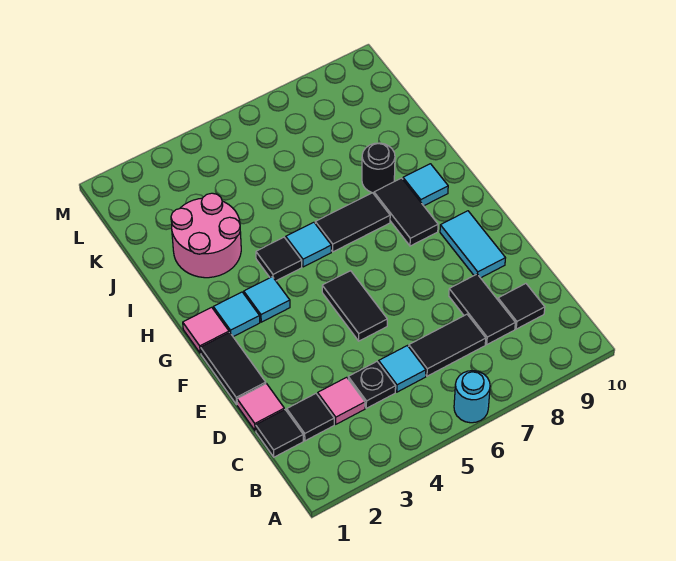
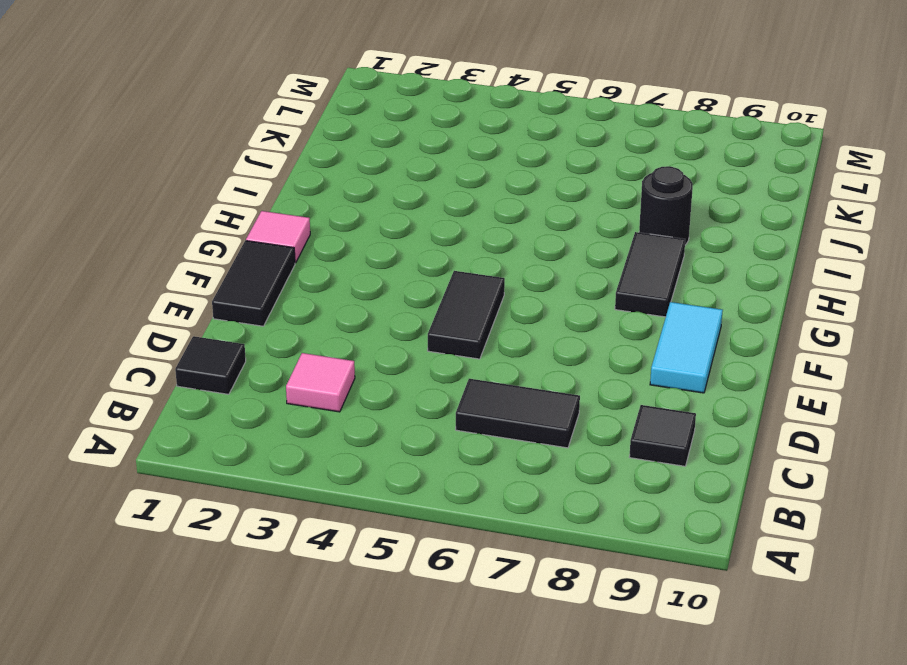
none -> cyan round brick A6 level 1
none -> black tile C2 level 1
none -> black plate C4 level 1

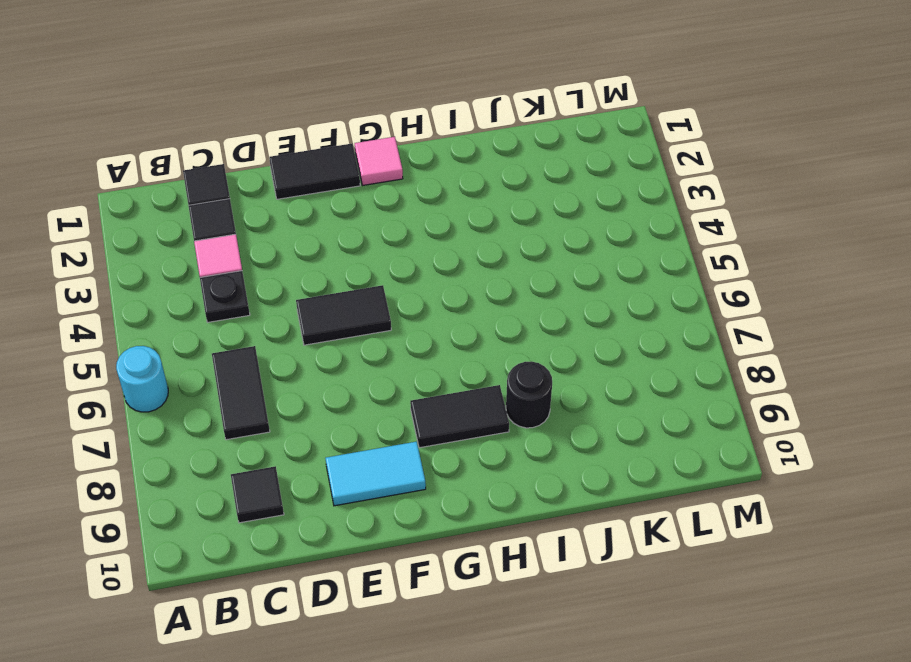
none -> cyan tile C5 level 1
none -> black tile C8:D8 level 1
none -> pink tile D1 level 1

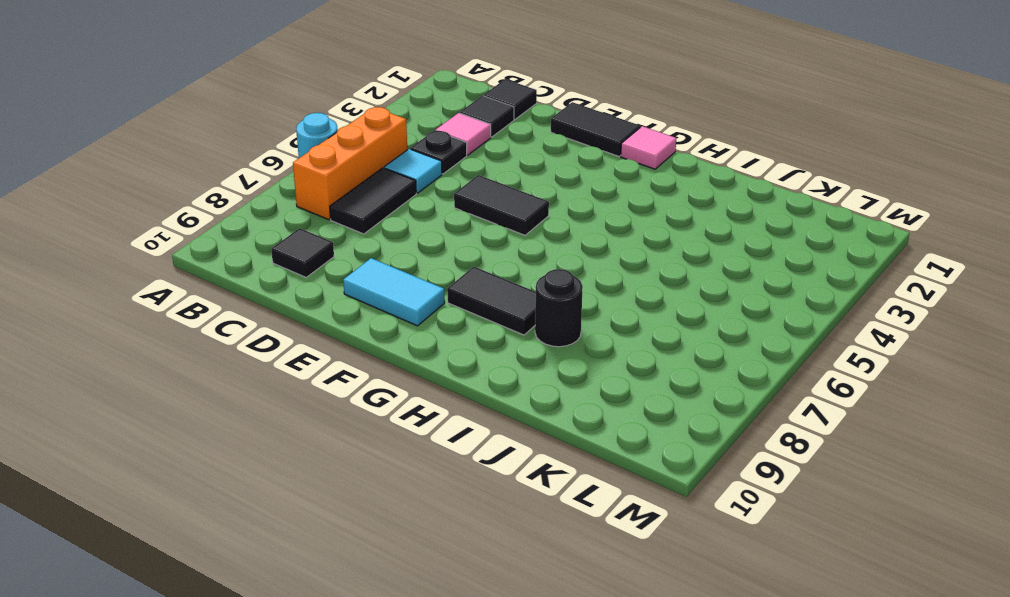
orange brick B5:B7 level 1 -> none
none -> black tile C8:D8 level 1
none -> pink tile D1 level 1
none -> cyan tile G2 level 1

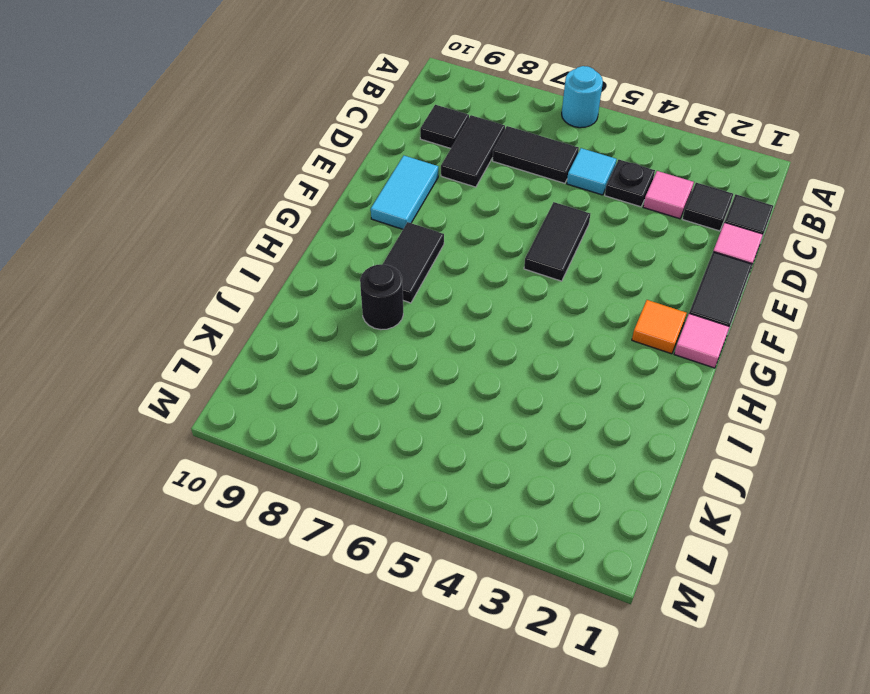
orange tile G2 level 1 -> cyan tile G2 level 1
none -> cyan tile G3 level 1
none -> black tile H4 level 1
none -> cyan tile H5 level 1

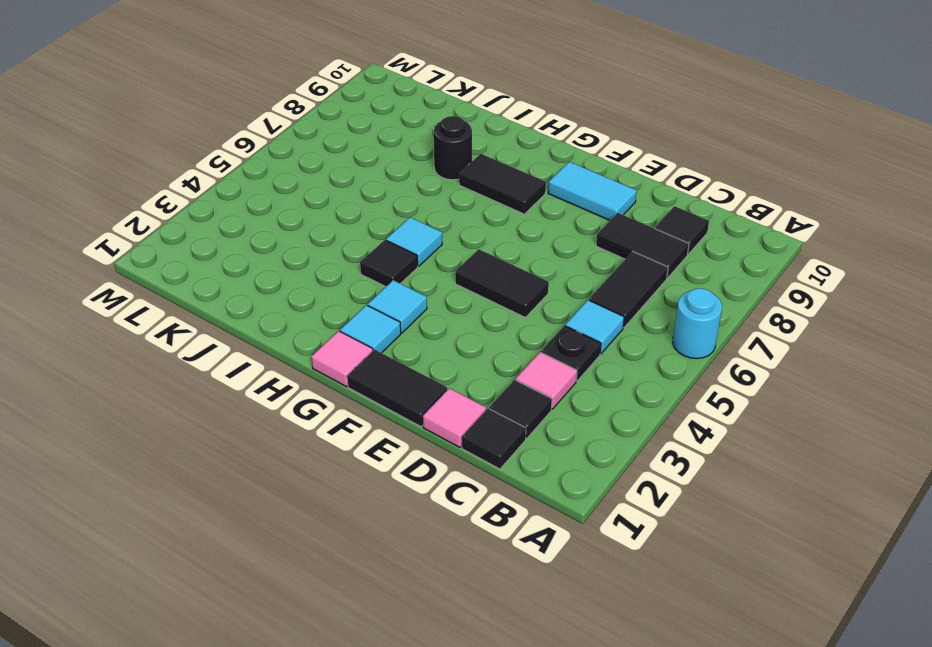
none -> black tile H6:H7 level 1
none -> cyan tile H9 level 1
none -> pink round brick I2:J3 level 1

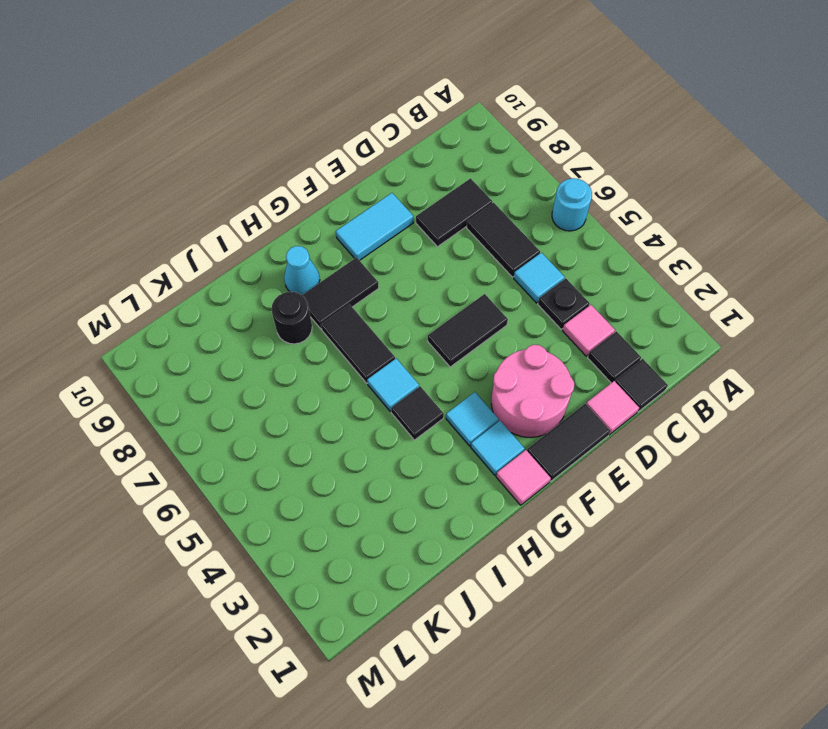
pink round brick E2:F3 level 1 -> pink round brick I2:J3 level 1
cyan cone H9 level 1 -> cyan tile H9 level 1
none -> black tile C9 level 1

